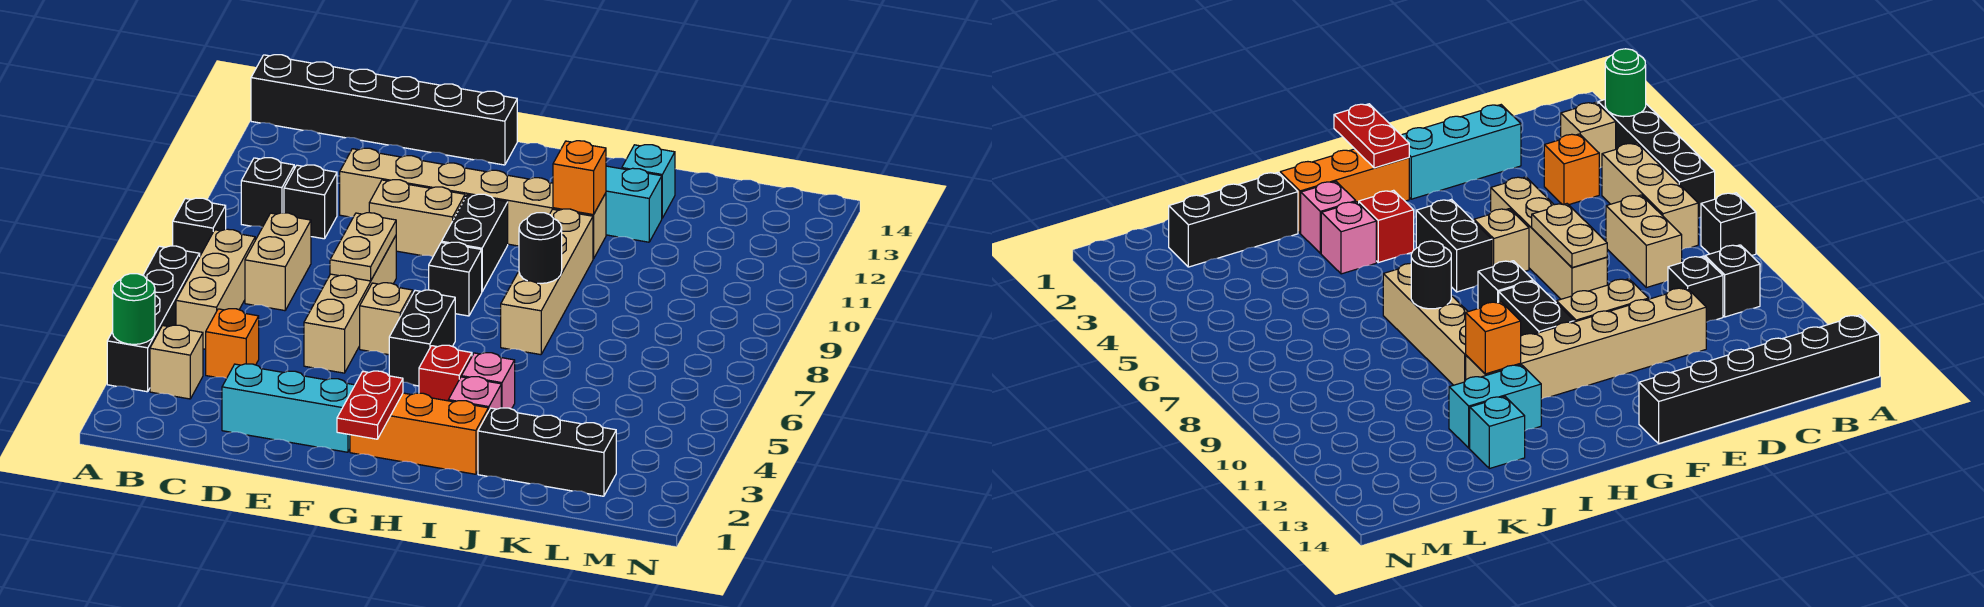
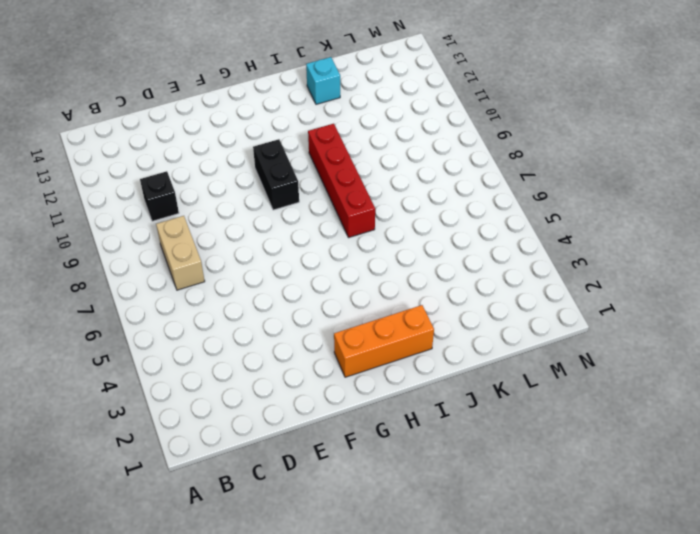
red brick I7:I10 level 1 -> tan brick I7:I10 level 1
none -> black brick A3:A6 level 1
none -> black brick A8 level 1
none -> black brick A14:F14 level 1
none -> tan brick B3 level 1

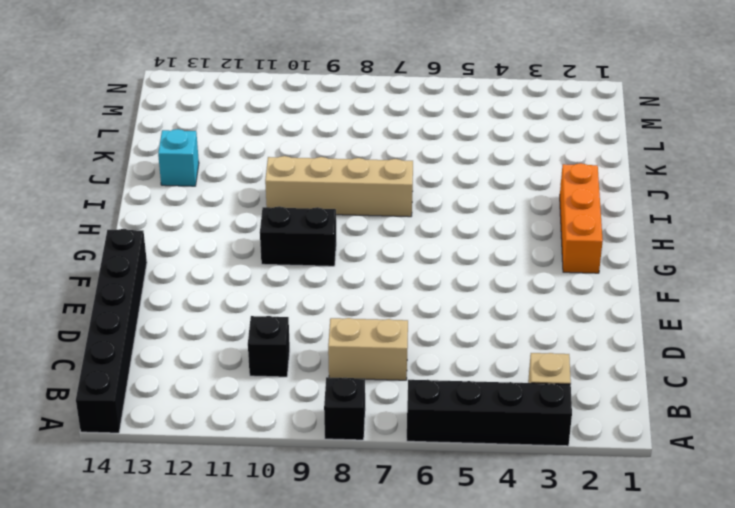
none -> tan brick B5:B7 level 1
none -> black brick B10 level 1
none -> orange brick C4 level 1
none -> cyan brick D2:F2 level 1

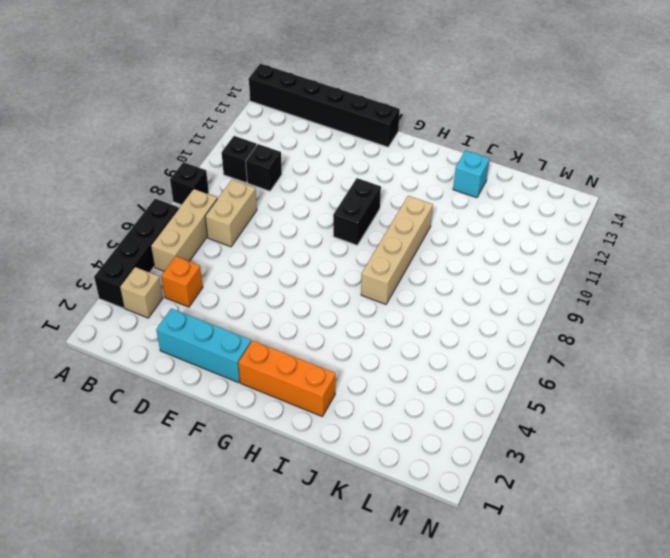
none -> tan brick D11:I11 level 1
none -> tan brick E5:E8 level 1
none -> tan brick E10:F10 level 1
none -> tan brick F6 level 1

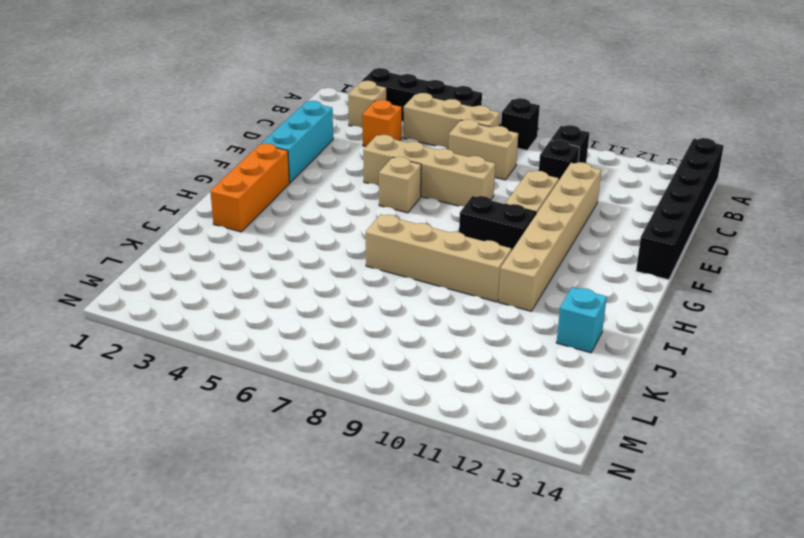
none -> black brick G5:G6 level 1
none -> black brick G8 level 1
none -> red brick H4 level 1
none -> pink brick I3 level 1

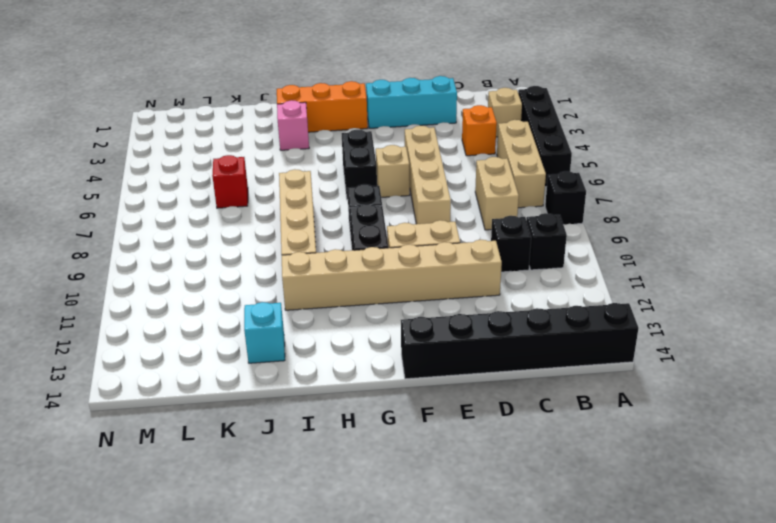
red brick K6 level 1 -> red brick H4 level 1
none -> pink brick I4 level 1
none -> cyan brick I12:J12 level 1
none -> black brick J2:L2 level 1
none -> green round brick A3 level 2

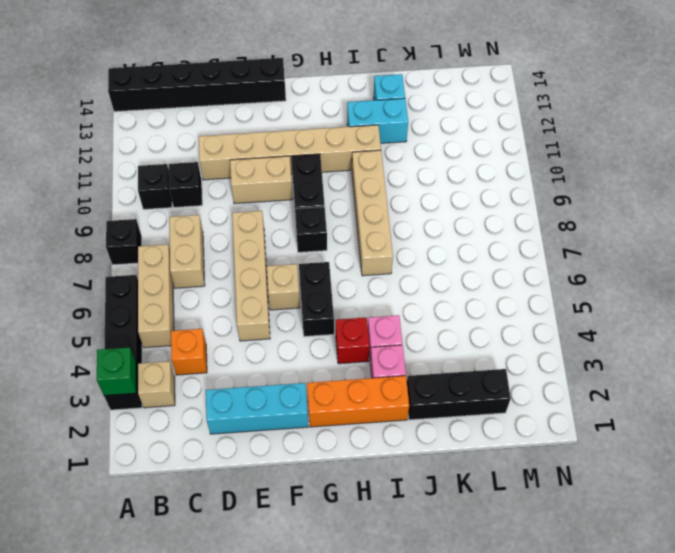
green brick A3 level 2 -> green round brick A3 level 2
none -> tan plate E7:E8 level 2
none -> red plate G1:G2 level 2
none -> black round brick I8 level 2
none -> orange brick I11 level 2

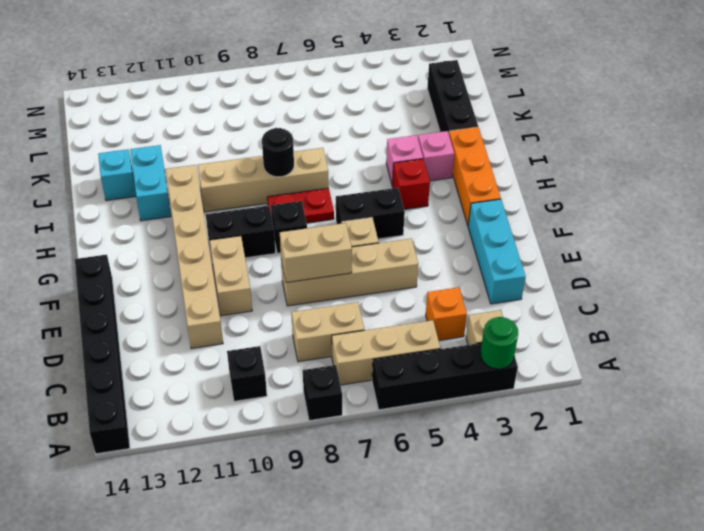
tan brick E7:E8 level 2 -> tan plate E7:E8 level 2
red plate H7:H8 level 1 -> red plate G1:G2 level 2
none -> black brick C10 level 1
none -> orange brick I11 level 2

